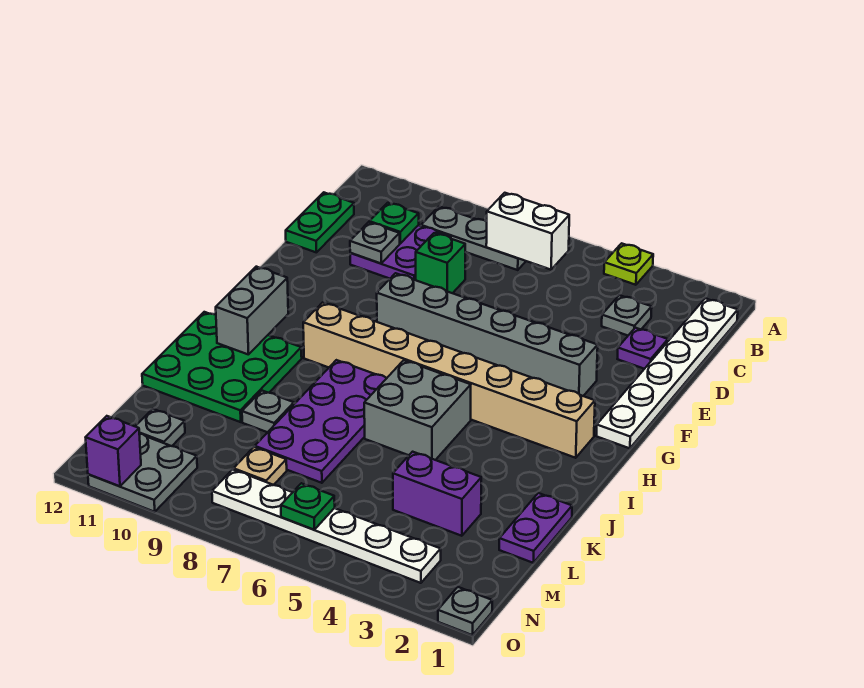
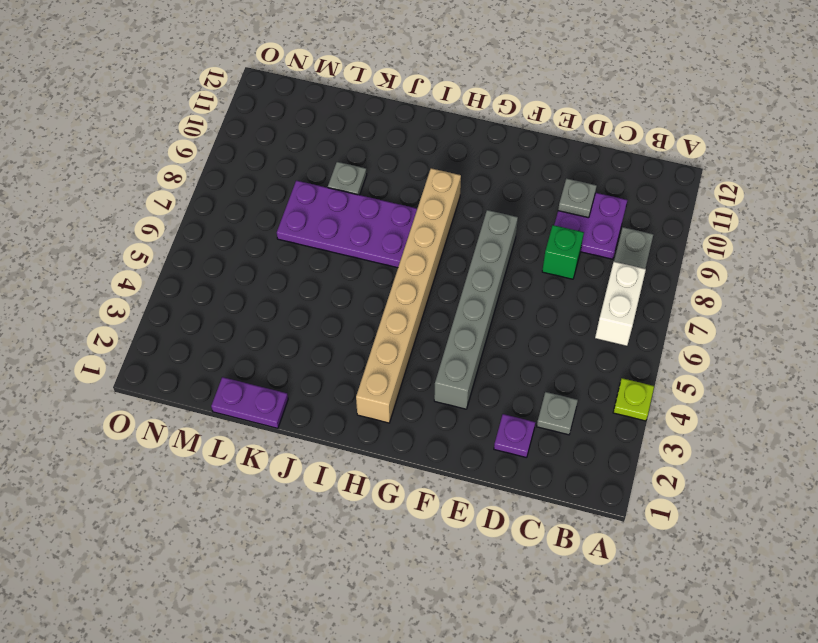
none -> white plate B1:G1 level 1
none -> green plate C12:D12 level 1
none -> grey brick I5:J6 level 1

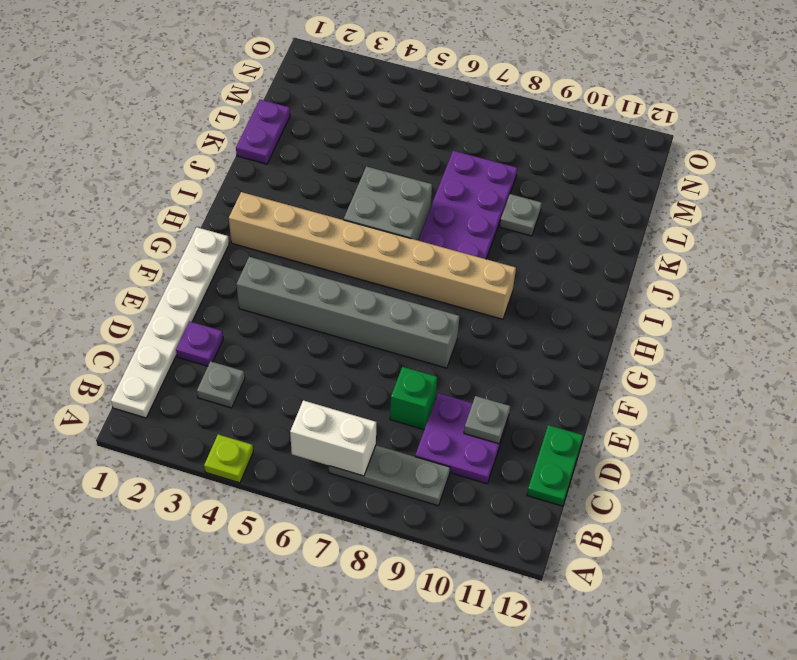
none -> green plate I10:K12 level 1
none -> purple brick L3:L4 level 1
none -> tan plate M8 level 1

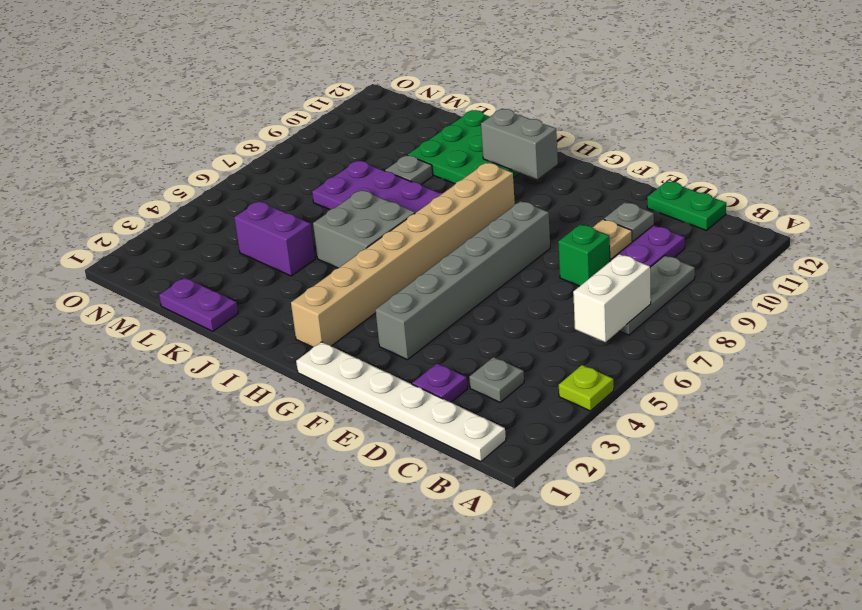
tan plate D9 level 2 -> tan plate M8 level 1
purple brick K4:L4 level 1 -> purple brick L3:L4 level 1
none -> grey plate M11 level 1
none -> white plate N3:N8 level 1
none -> grey plate N10:O11 level 1

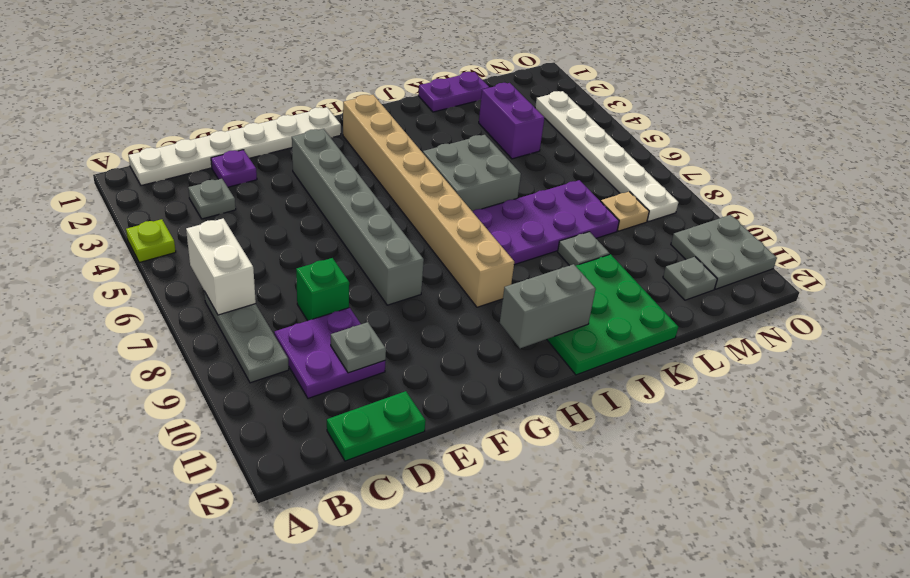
none -> grey plate O1 level 1
none -> green plate C10 level 2
none -> green plate N6 level 2

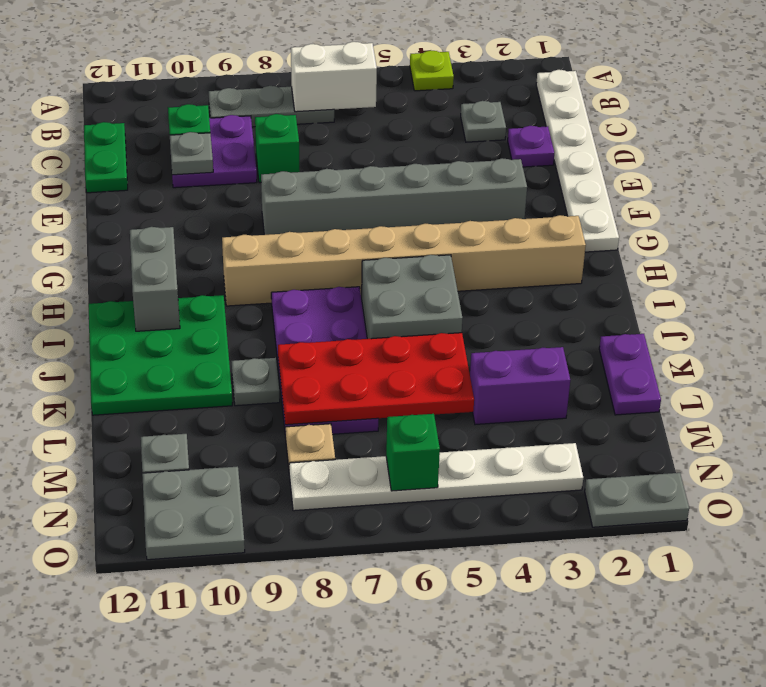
red plate K5:L8 level 2 -> none
green brick N6 level 2 -> green plate N6 level 2
grey plate O1:O2 level 1 -> grey plate O1 level 1
none -> purple brick O11 level 2

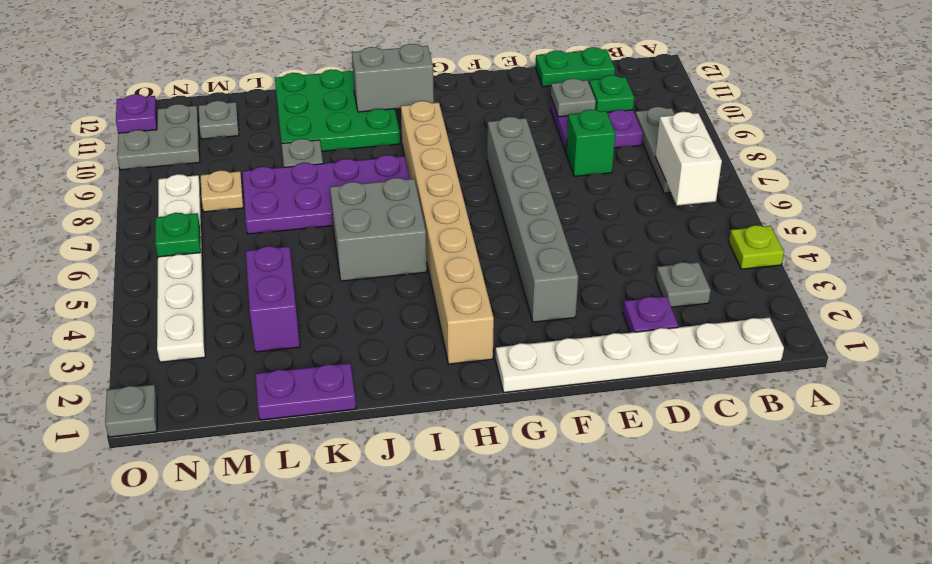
purple plate O11 level 2 -> purple brick O11 level 2

